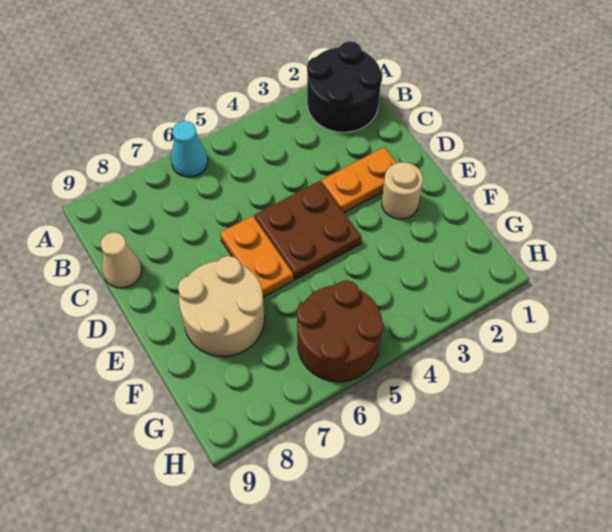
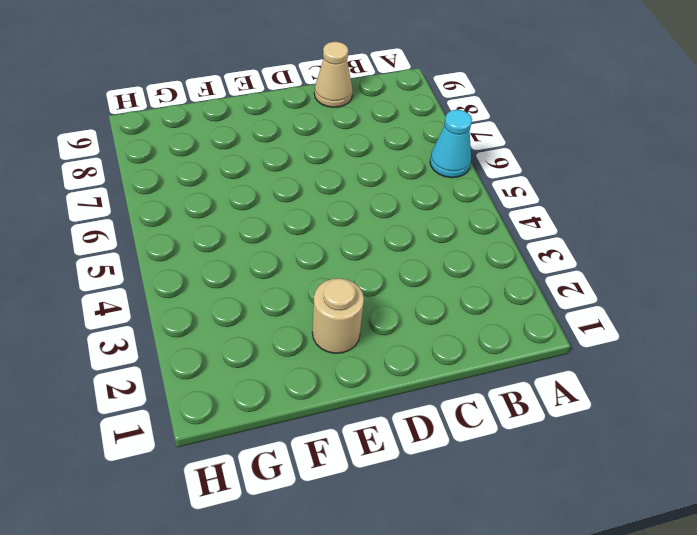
none -> black round brick A1:B2 level 1
none -> orange plate D2:D3 level 1

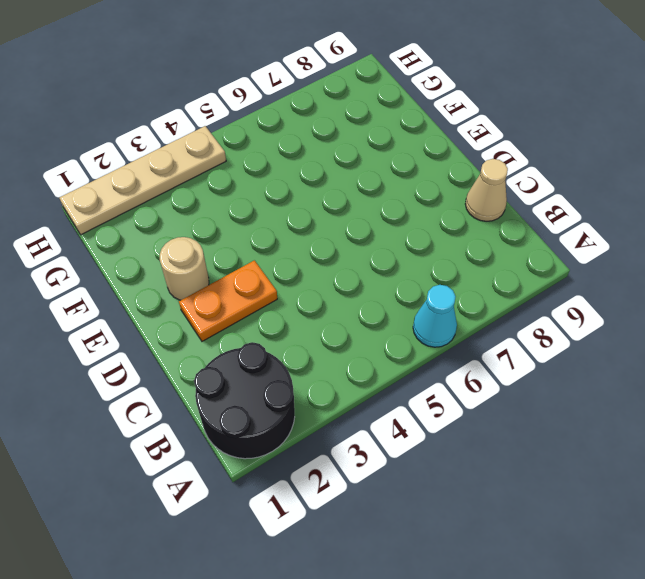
tan plate H1:H4 level 1 -> none
none -> brown plate D4:E5 level 1
none -> orange plate D6:E6 level 1

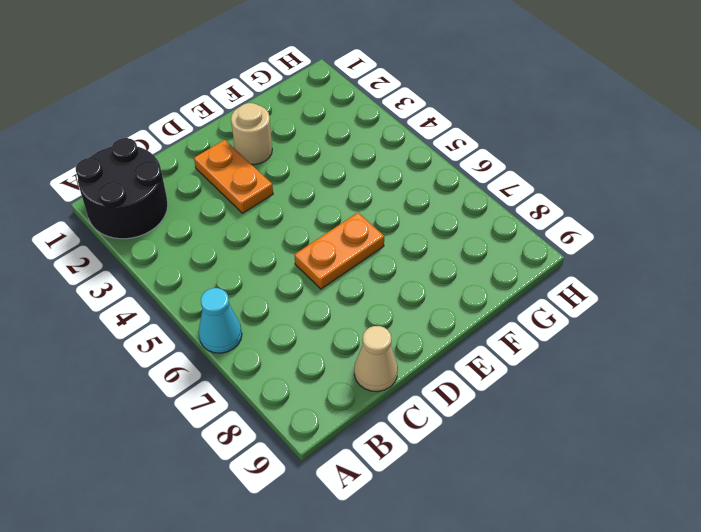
none -> brown plate D4:E5 level 1
none -> tan round brick E7:F8 level 1

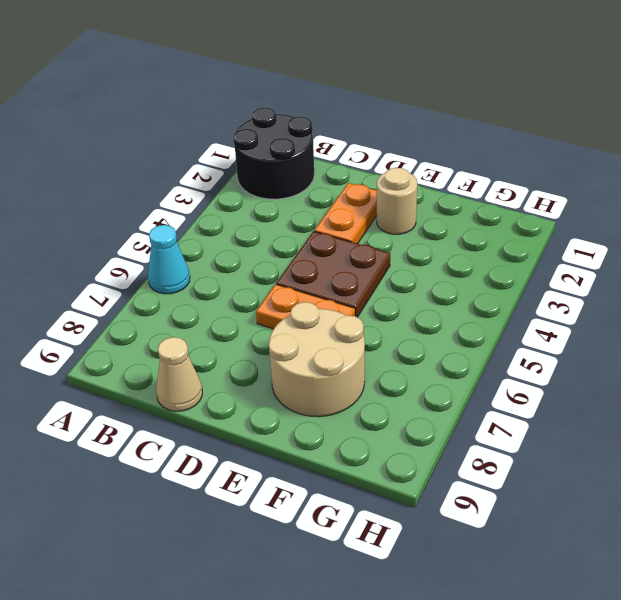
none -> brown round brick G5:H6 level 1

